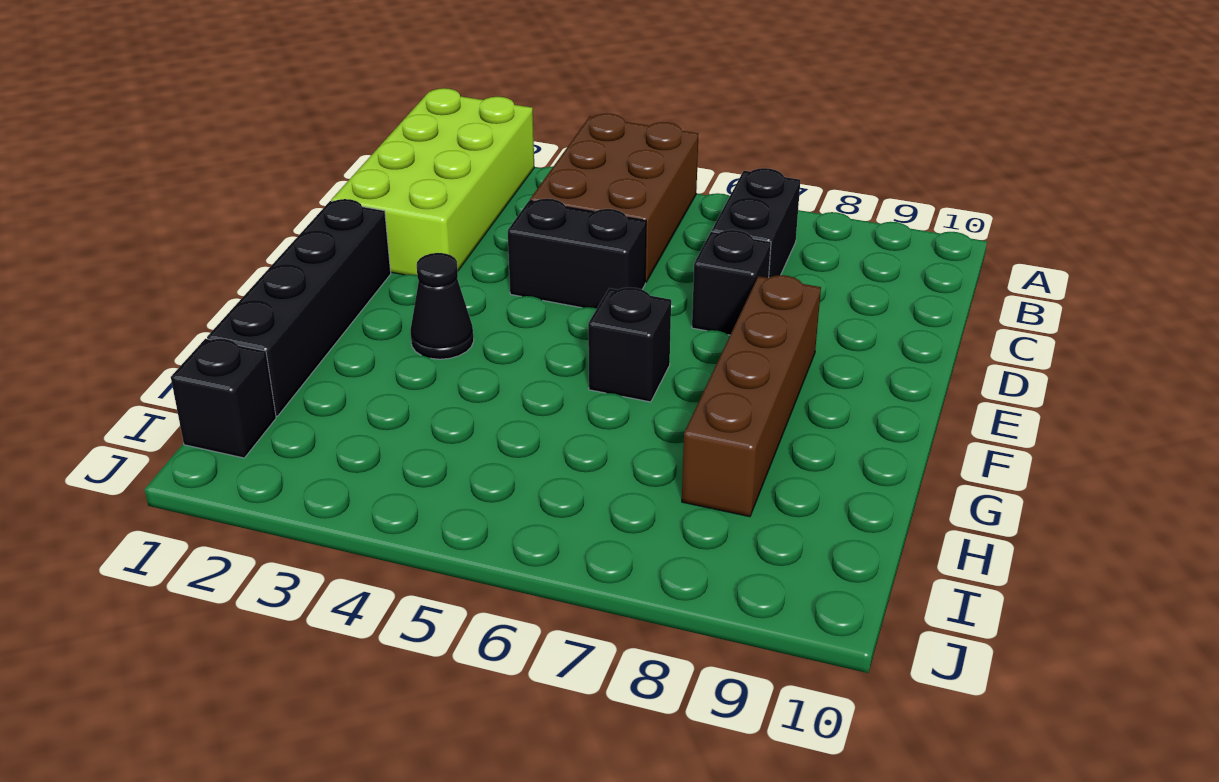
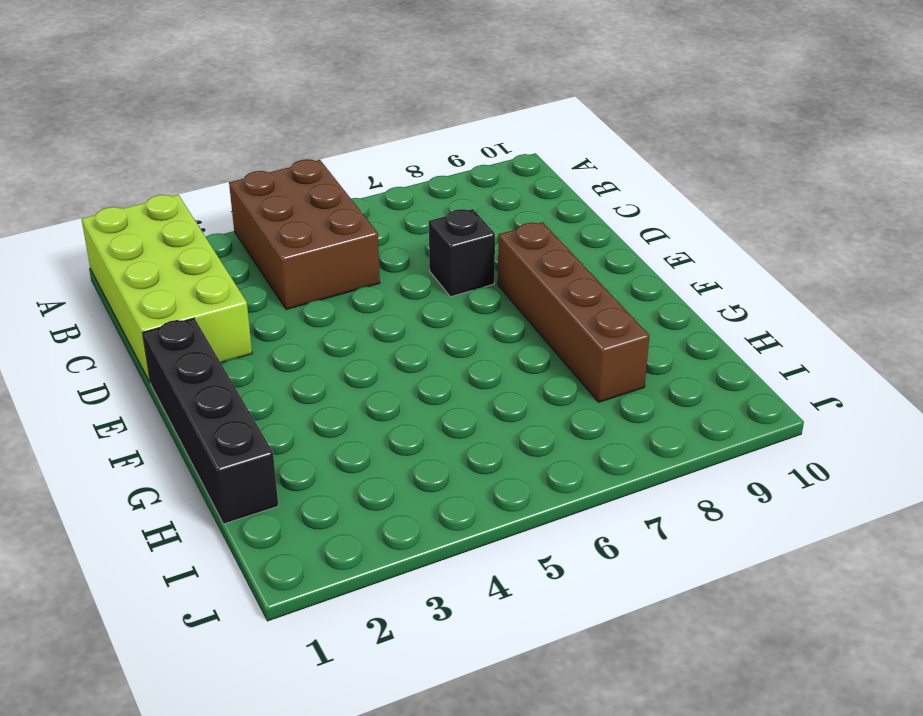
none -> black brick B7:C7 level 1
none -> black brick D4:D5 level 1

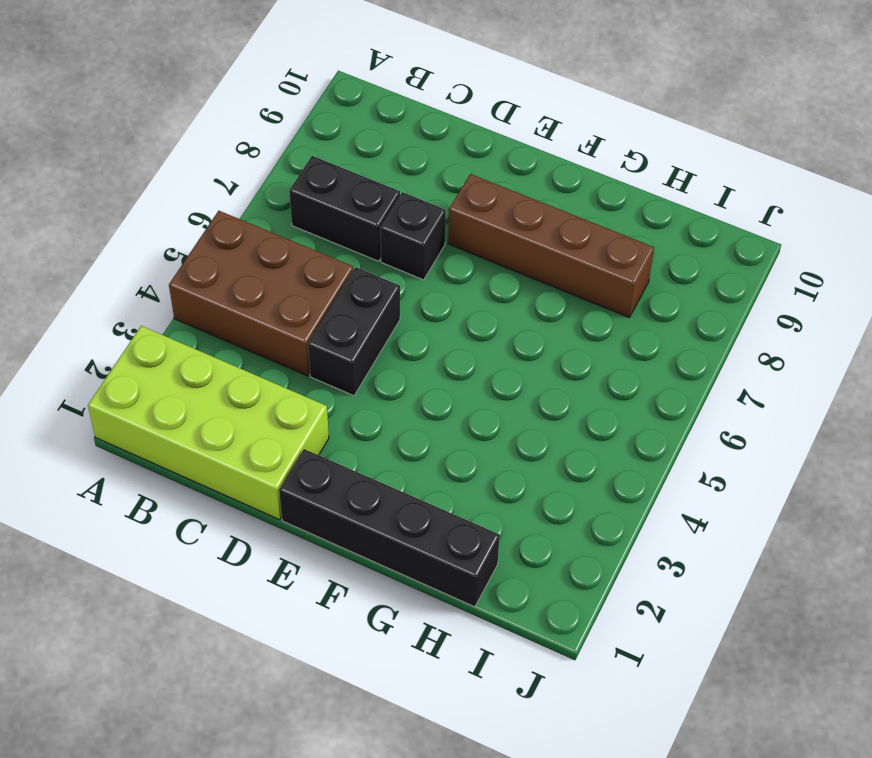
none -> black cone F3 level 1
none -> black brick F6 level 1

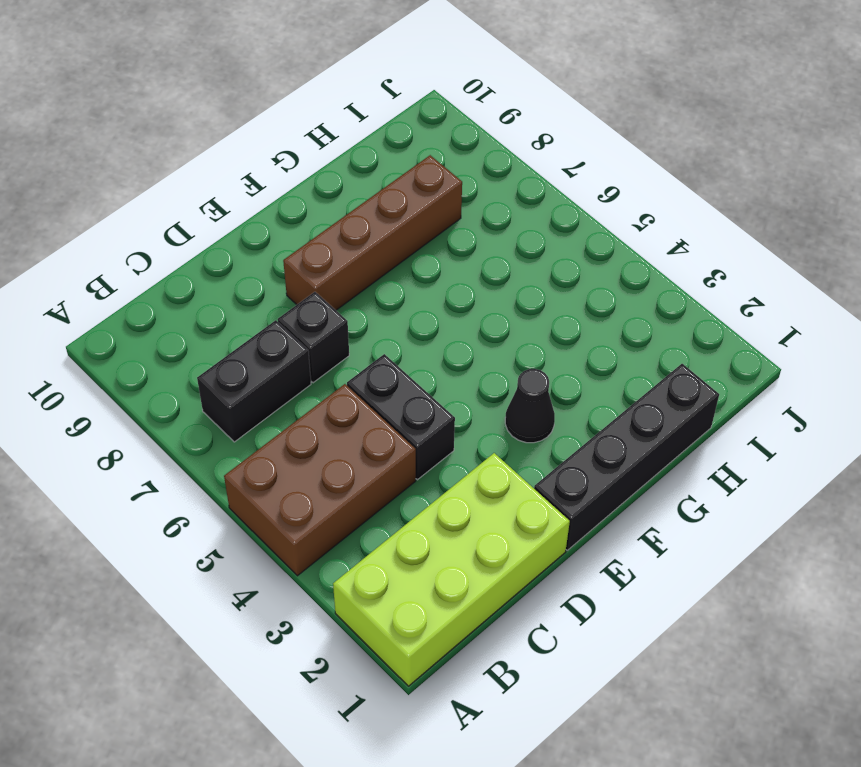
none -> black brick F6 level 1
none -> black brick I1 level 1

